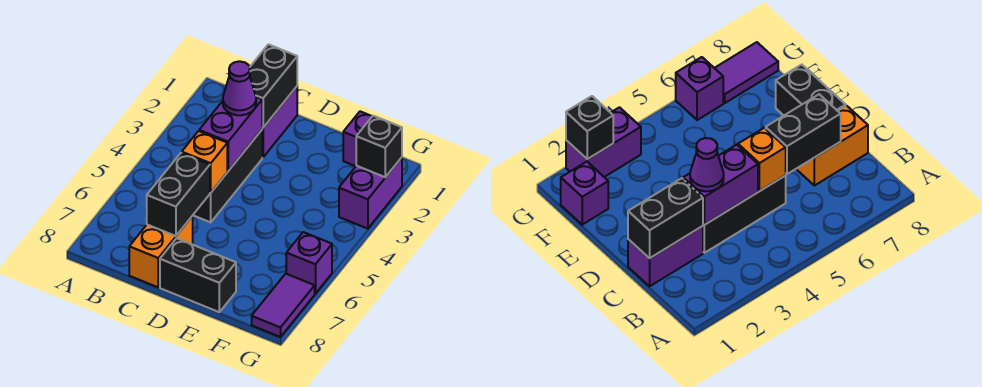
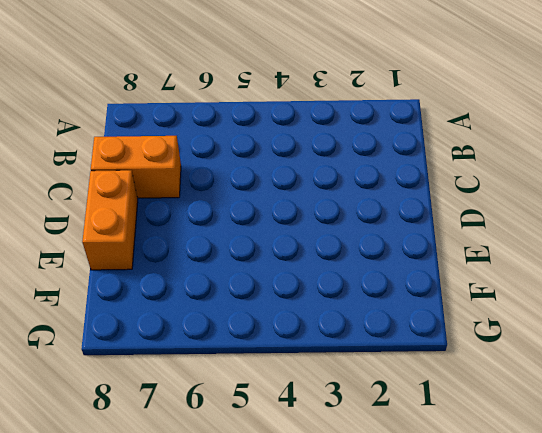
orange brick D8:E8 level 1 -> black brick D8:E8 level 1
none -> purple brick C1:C2 level 1
none -> black brick C3:C5 level 1
none -> purple brick F1 level 1

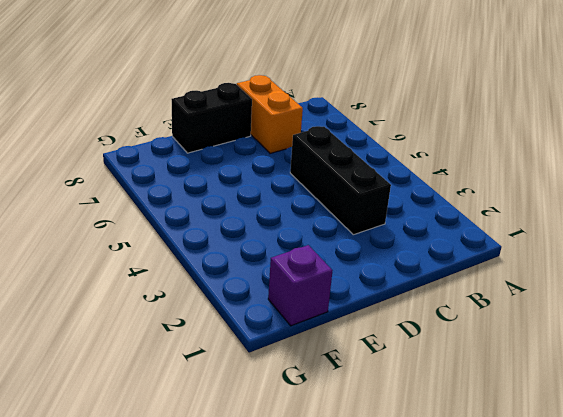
none -> purple brick C1:C2 level 1
none -> purple brick G2:G3 level 1
none -> purple brick G6 level 1

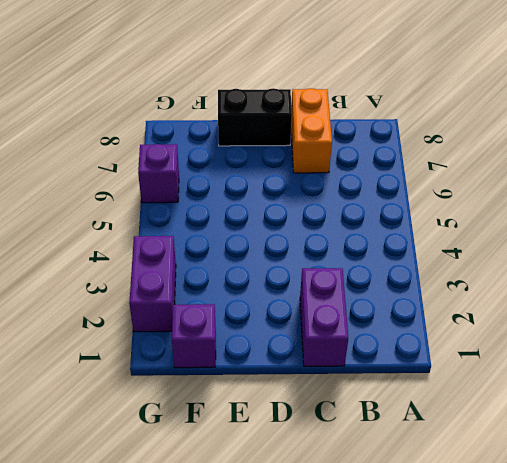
none -> black brick C3:C5 level 1
none -> purple tile G7:G8 level 1
none -> black brick C1:C2 level 2

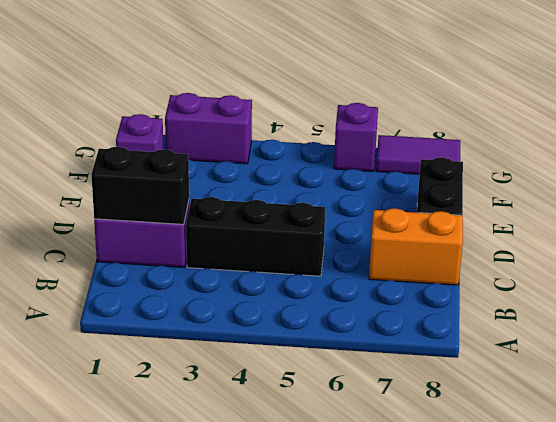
none -> purple brick C3:C4 level 2
none -> orange brick C5 level 2
none -> black brick C6:C7 level 2

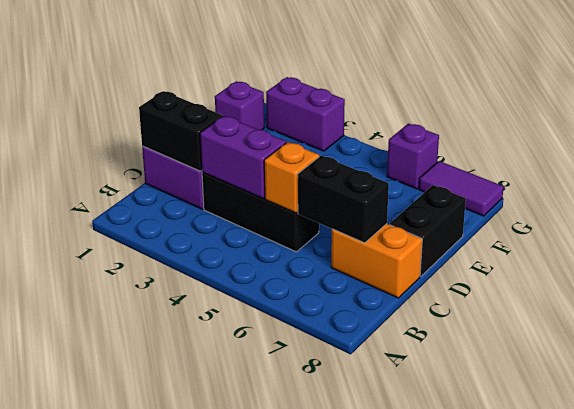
none -> black brick G2 level 2
none -> purple cone C3 level 3

